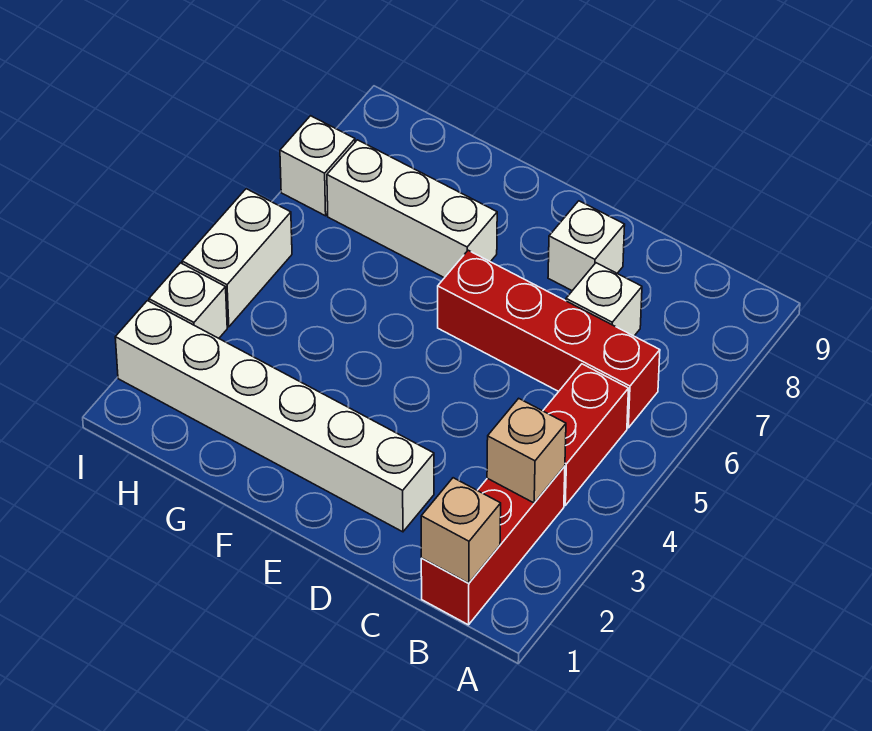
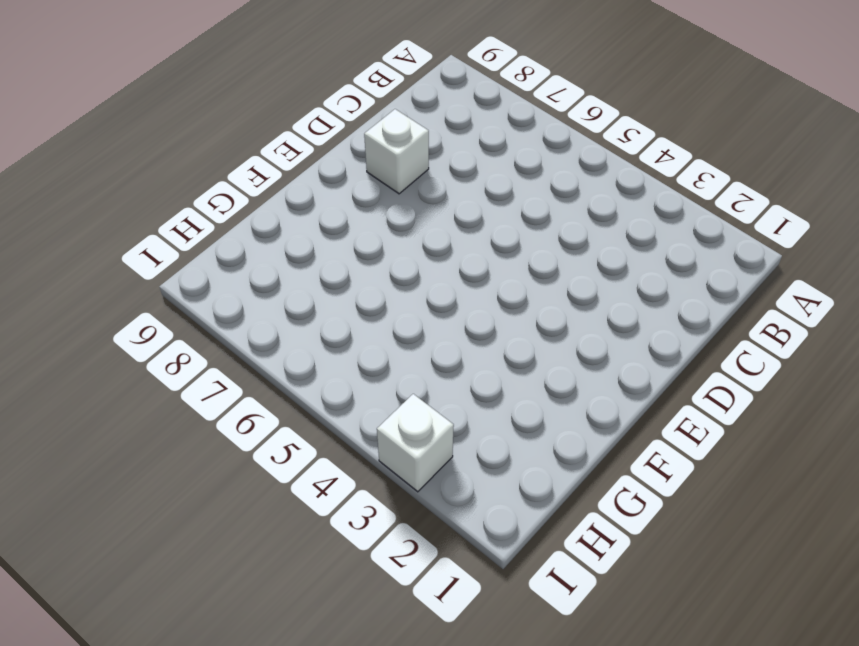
none -> red brick B1:B3 level 1
none -> red brick B4:B5 level 1
none -> red brick B6:E6 level 1

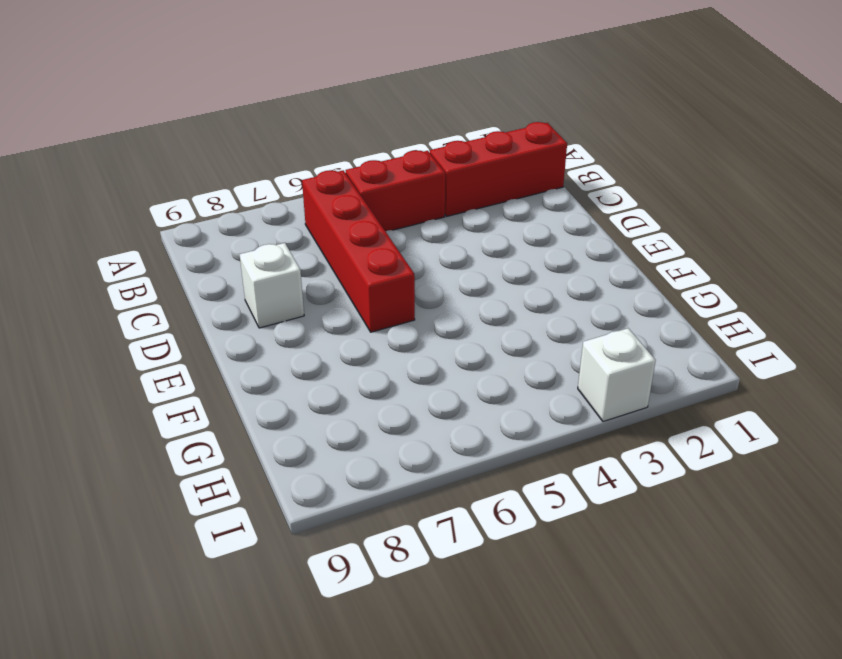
none -> white brick C7 level 1
none -> white brick D2:I2 level 1
none -> white brick F7:H7 level 1

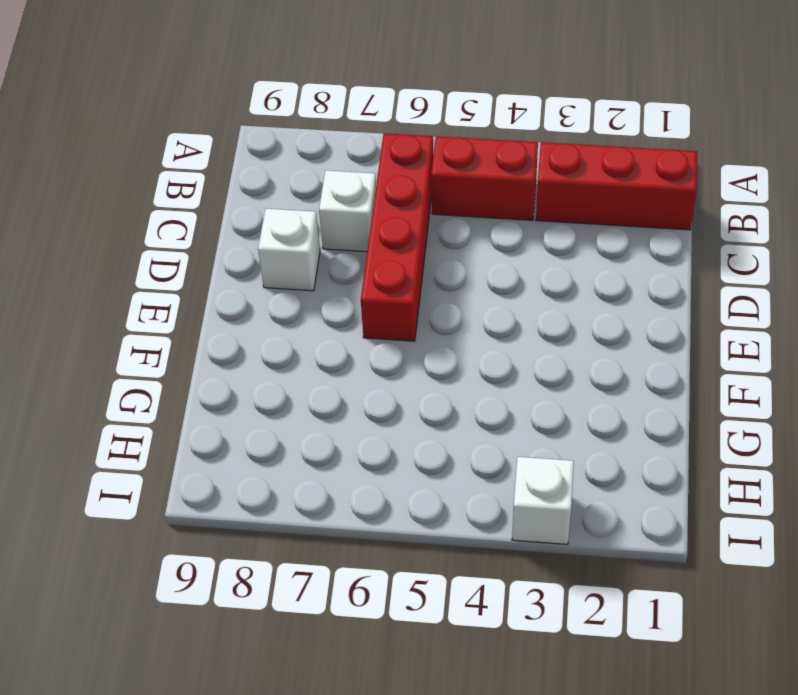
none -> white brick D2:I2 level 1
none -> white brick F7:H7 level 1
none -> white brick I4:I5 level 1

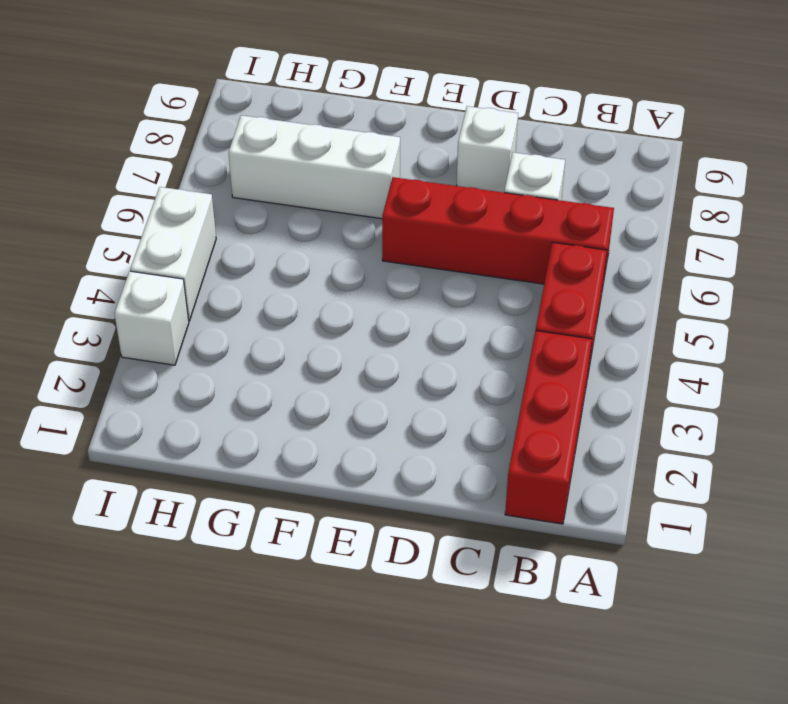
none -> white brick D2:I2 level 1
none -> white brick I7 level 1
none -> tan brick B1 level 2

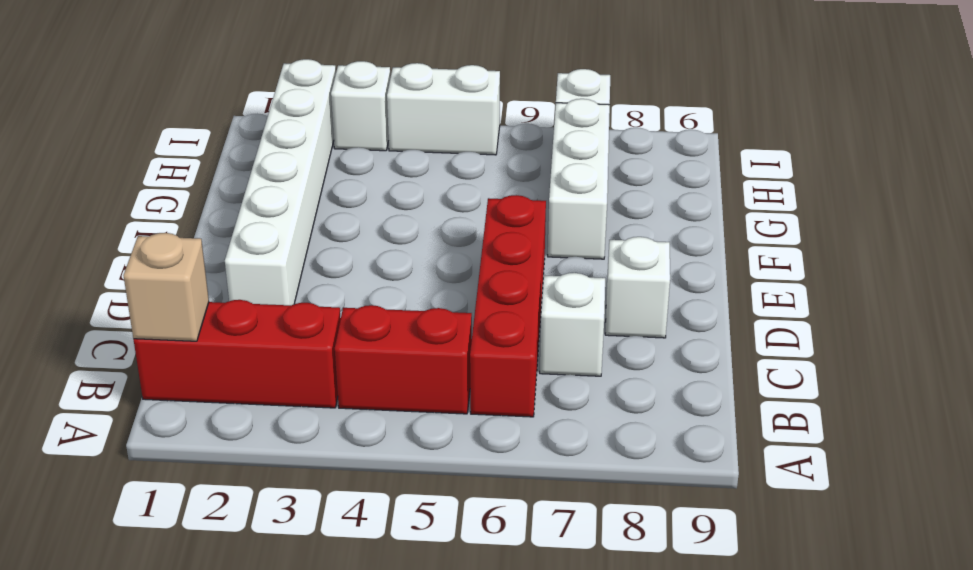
none -> tan brick B3 level 2

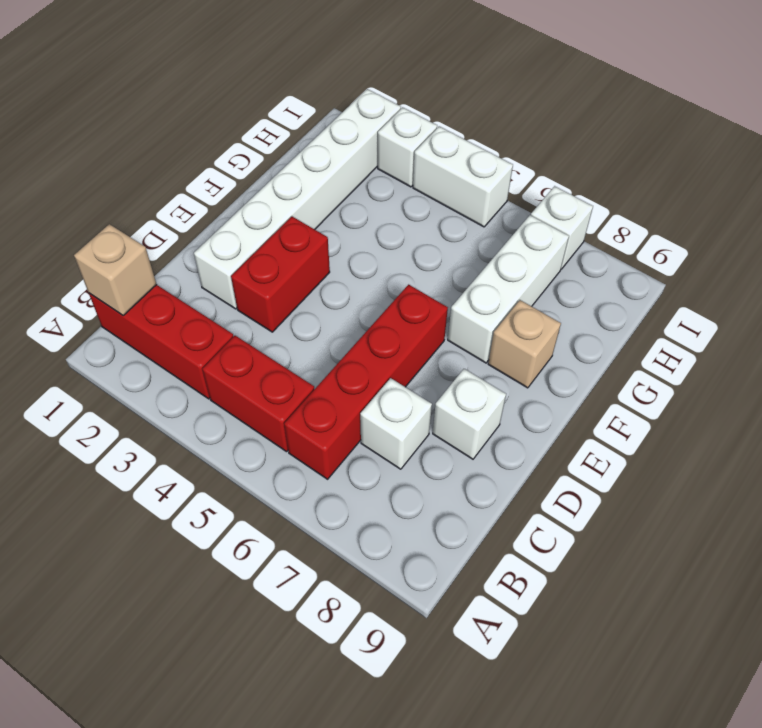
red brick D3:E3 level 1 -> none
tan brick F8 level 1 -> tan brick B3 level 2

